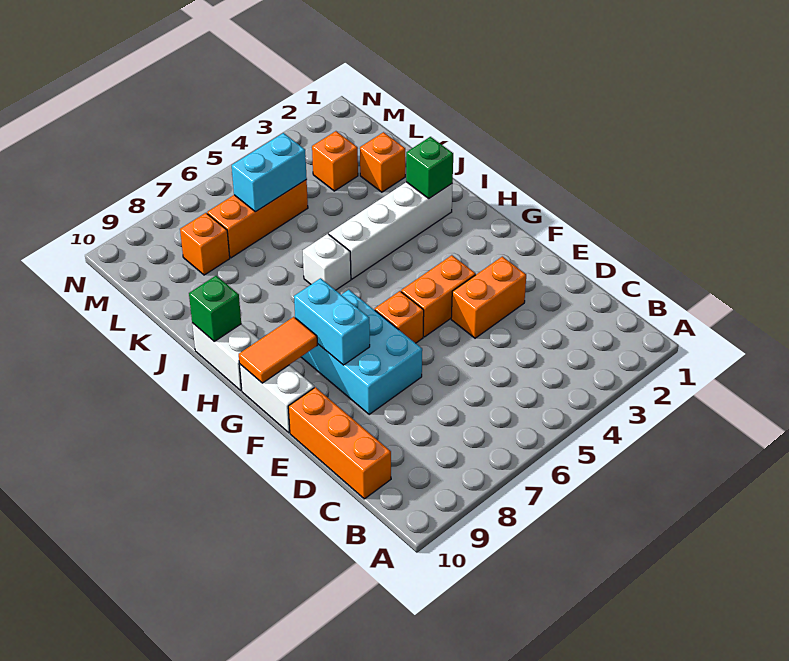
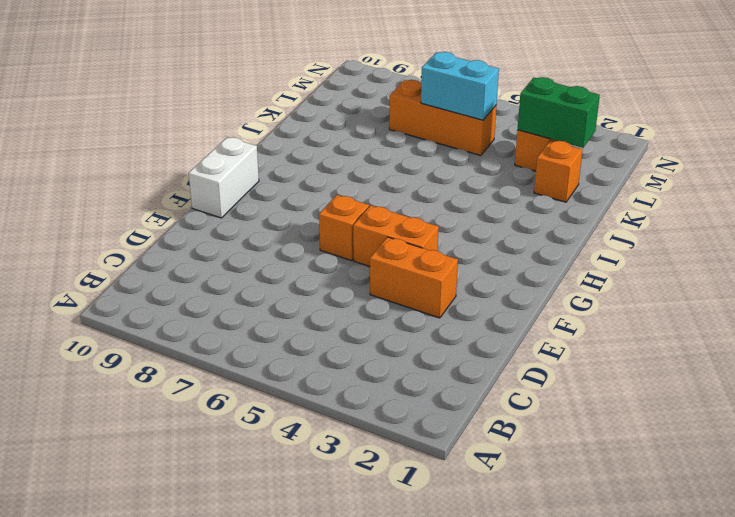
green brick L2:L3 level 2 -> none
none -> orange brick C10:E10 level 1
none -> cyan brick E7:G8 level 1
none -> white brick H10:I10 level 1

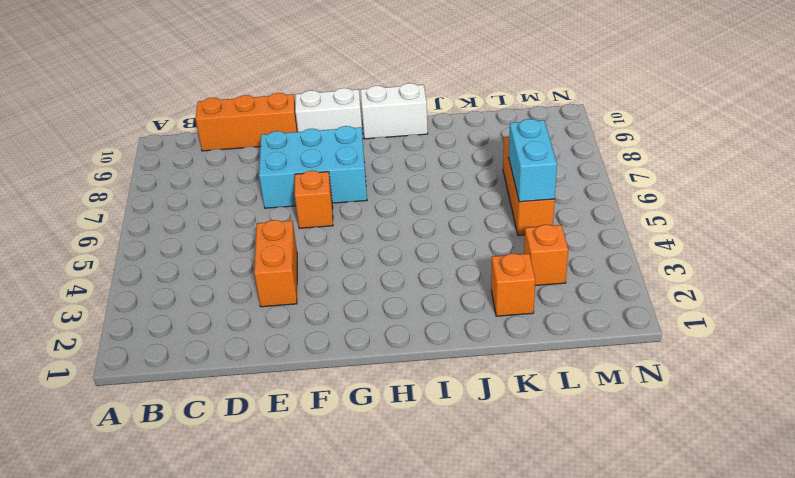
none -> orange brick F4:F5 level 1
none -> white brick I2:I5 level 1
none -> white brick I6 level 1

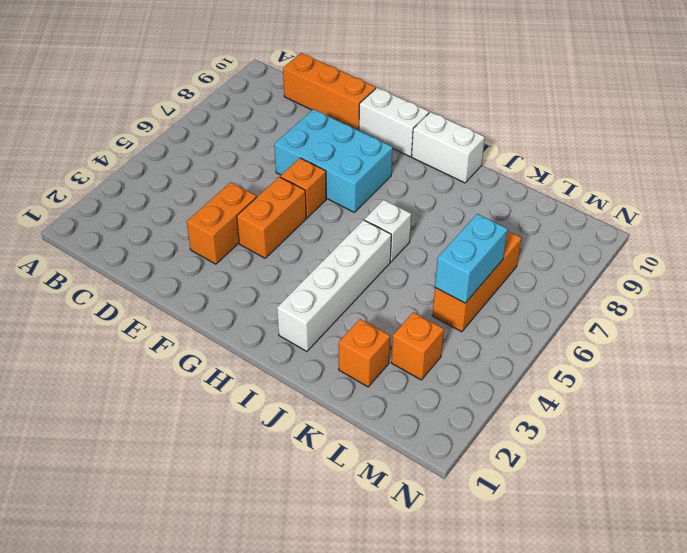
none -> orange brick L8 level 1
none -> cyan brick F8:G8 level 2
none -> orange tile G9:G10 level 2

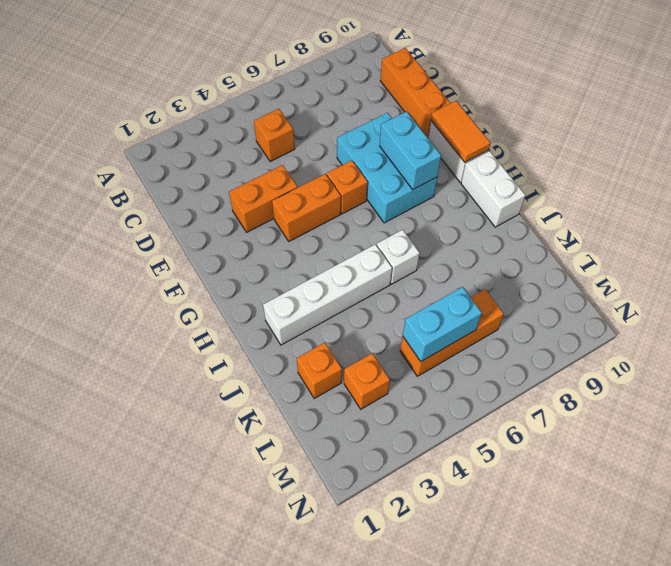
orange brick C5 level 1 -> orange brick L8 level 1
orange tile F10:G10 level 2 -> orange tile G9:G10 level 2
none -> green brick I2 level 2
none -> green brick I10 level 2

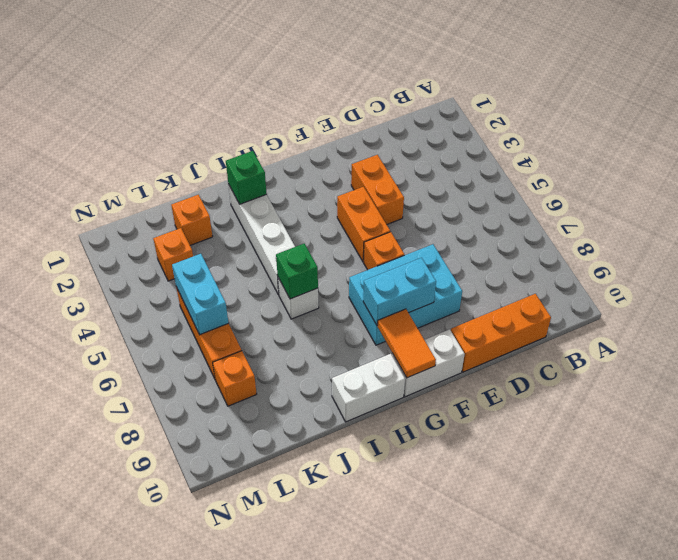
green brick I6 level 2 -> green brick I10 level 2

